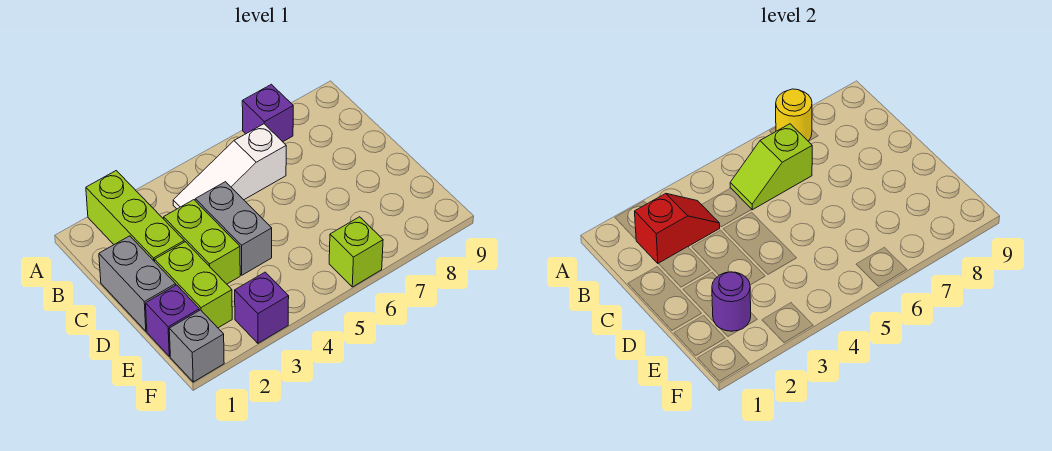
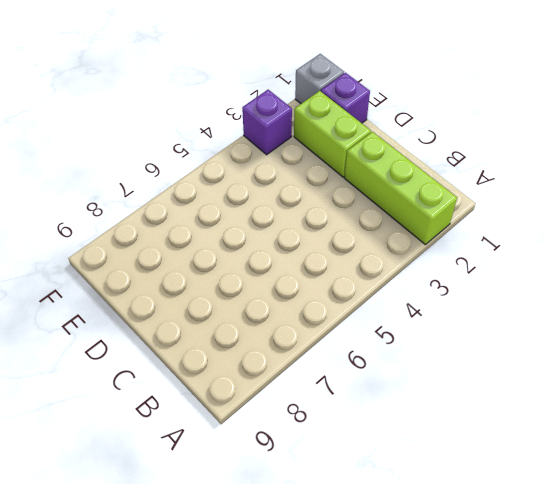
none -> purple brick A7 level 1
none -> white slope B4:B6 level 1 top 6
none -> grey brick C1:D1 level 1

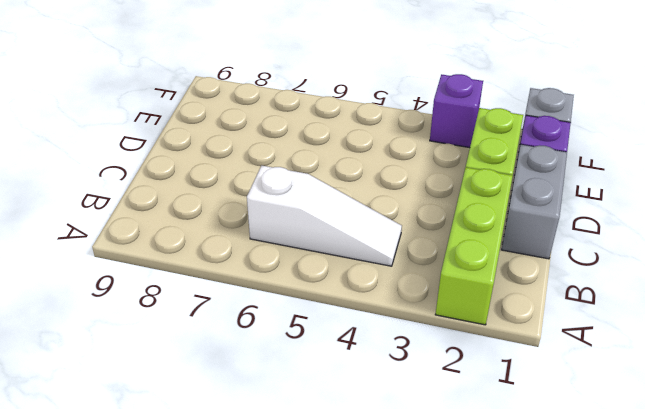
none -> purple brick A7 level 1
none -> lime brick C3:D3 level 1
none -> grey brick C4:D4 level 1

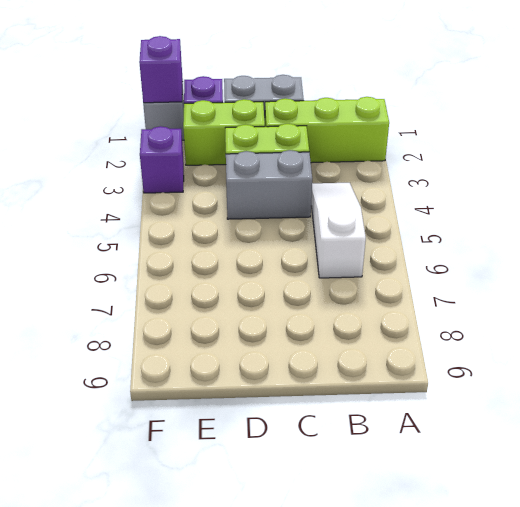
purple brick F1 level 2 -> purple brick A7 level 1
none -> lime brick F6 level 1
none -> yellow round brick A7 level 2
none -> red slope B2:B3 level 2 top 2

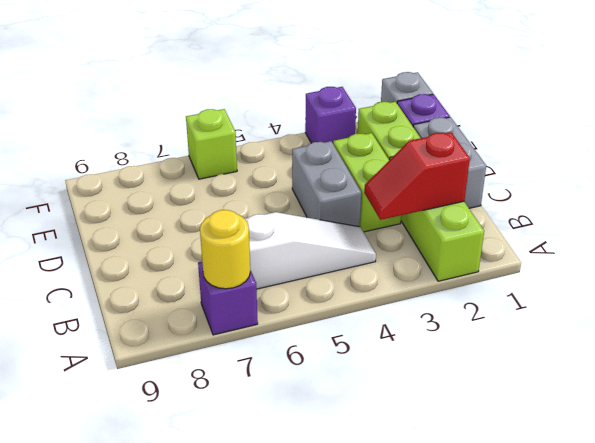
none -> lime slope B5:B6 level 2 top 6
none -> purple round brick E2 level 2

